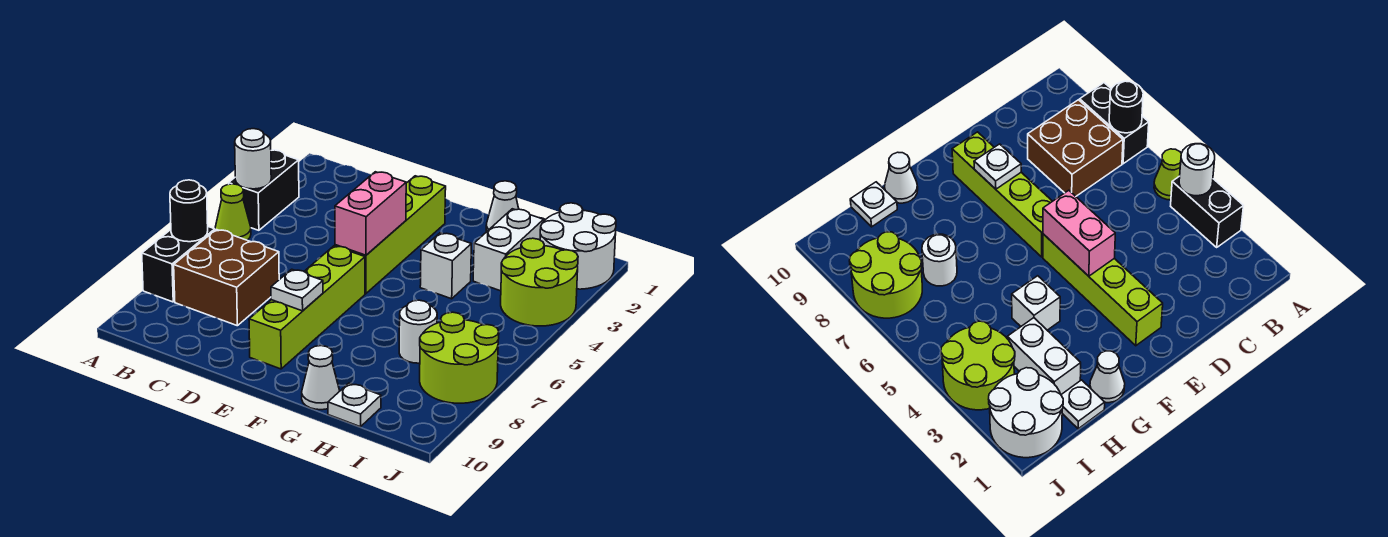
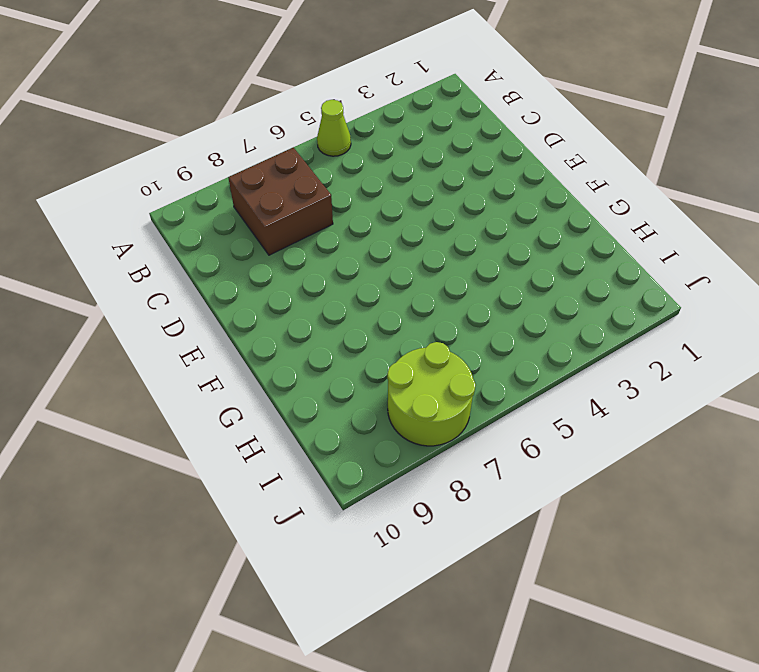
none -> black brick A3:A4 level 1
none -> black brick A7:A8 level 1
none -> lime brick E2:E5 level 1

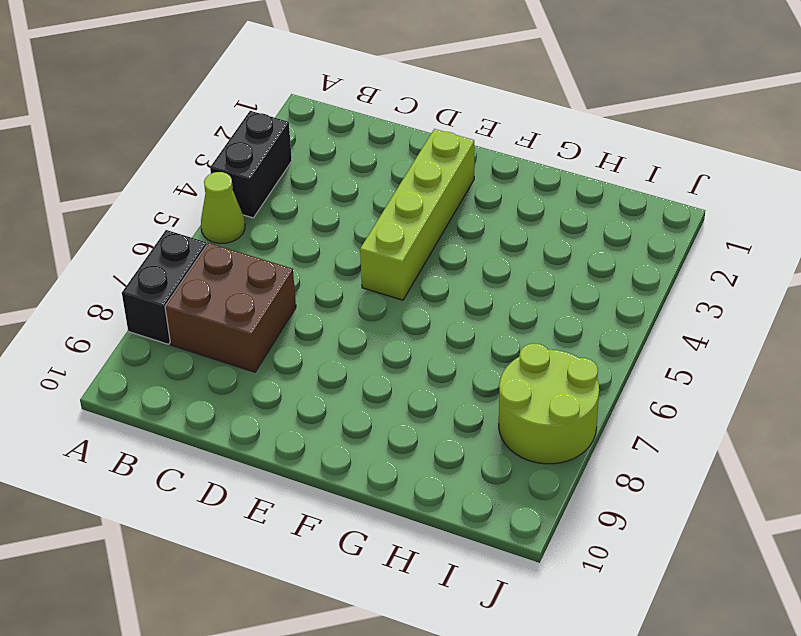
none -> lime brick E6:E9 level 1
none -> white cone G1 level 1
none -> white brick G4 level 1

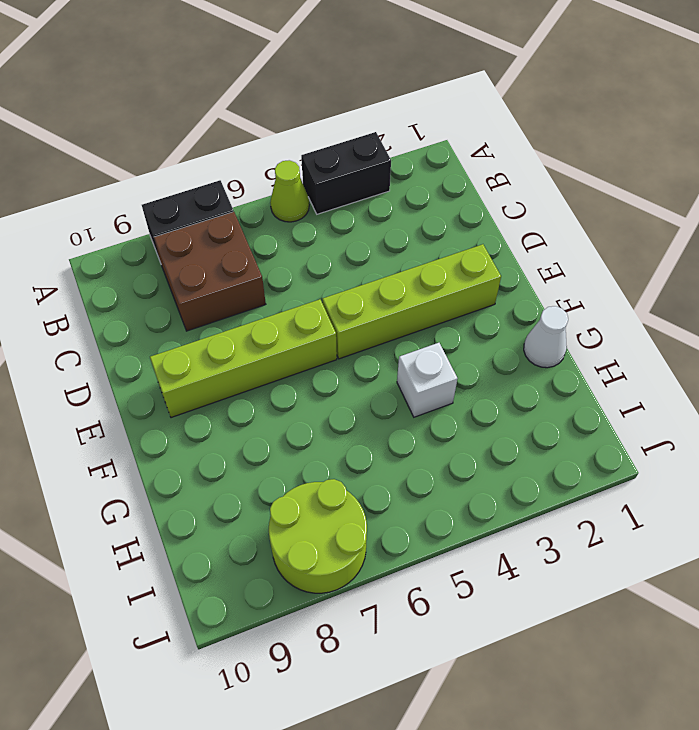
none -> white cone G10 level 1
none -> white plate H1 level 1
none -> white brick H2:H3 level 1

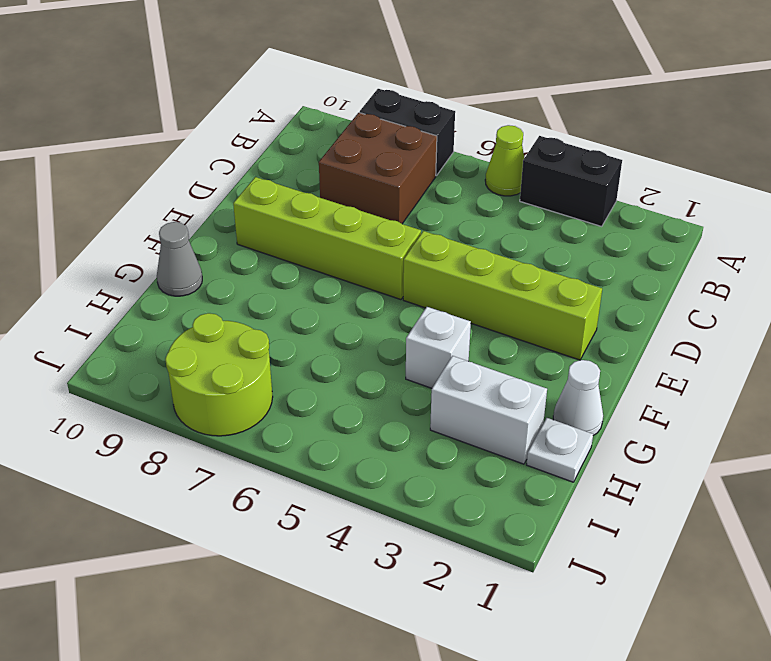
grey cone G10 level 1 -> white cone G10 level 1
none -> white round brick H7 level 1
none -> white plate H10 level 1
none -> white round brick I1:J2 level 1

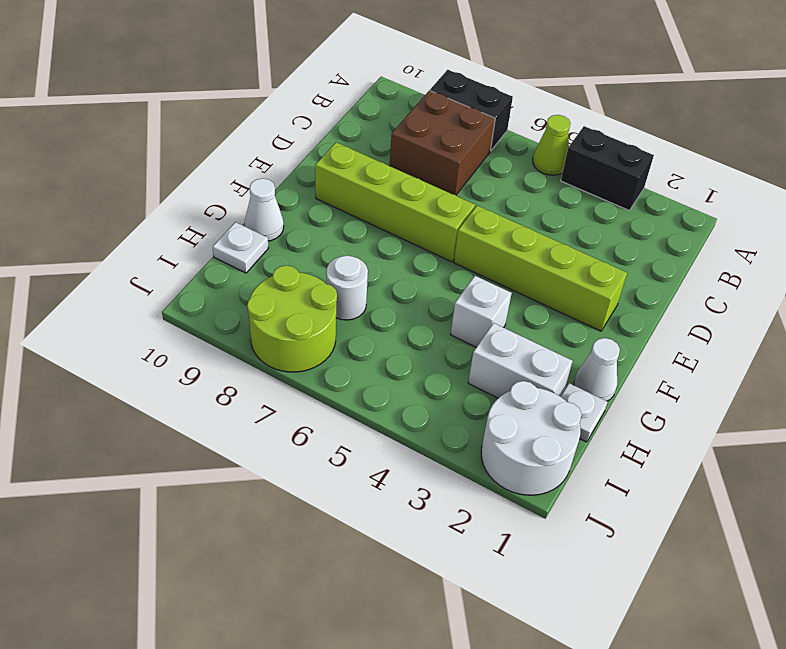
none -> lime round brick I3:J4 level 1
none -> white round brick A4 level 2
none -> black round brick A7 level 2

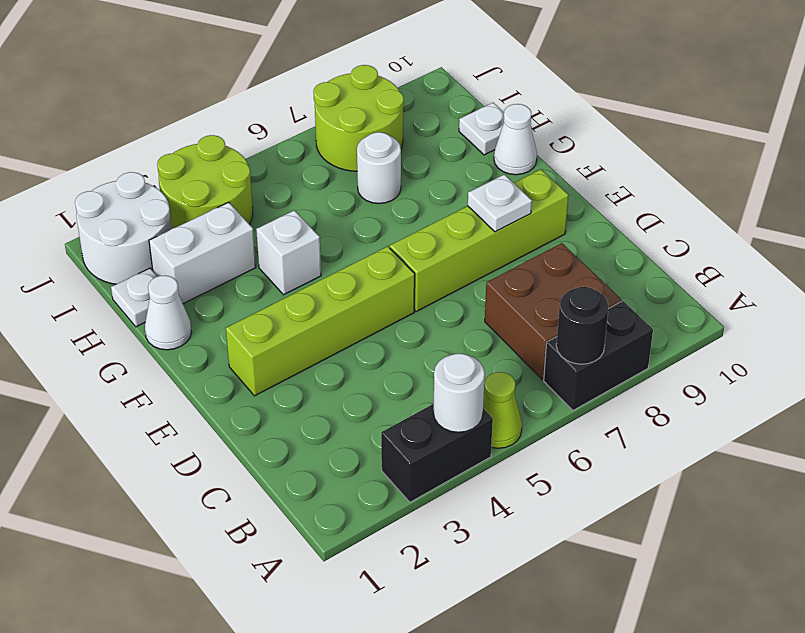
none -> pink brick E4:E5 level 2

